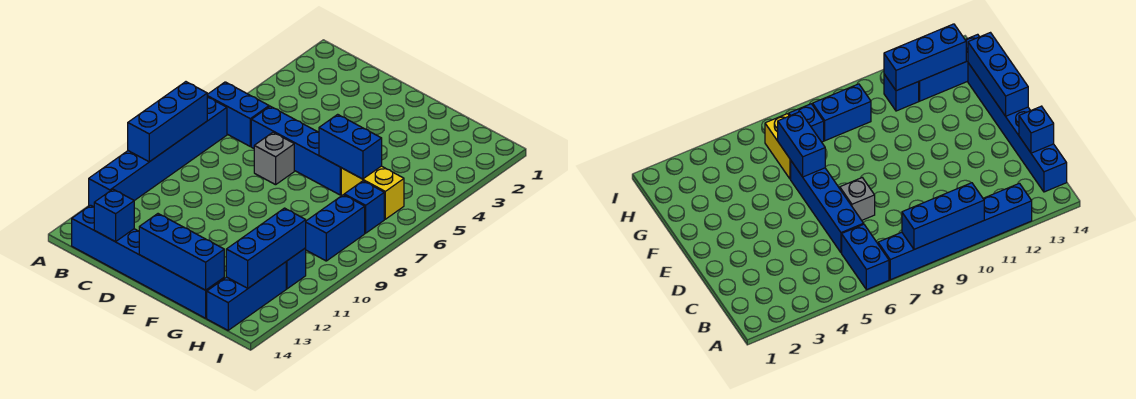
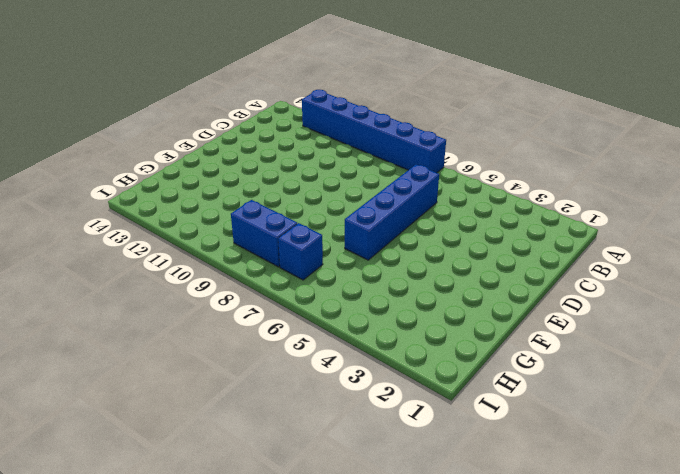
none -> blue brick A6:B6 level 1
none -> blue brick B14:G14 level 1
none -> grey brick D7 level 1

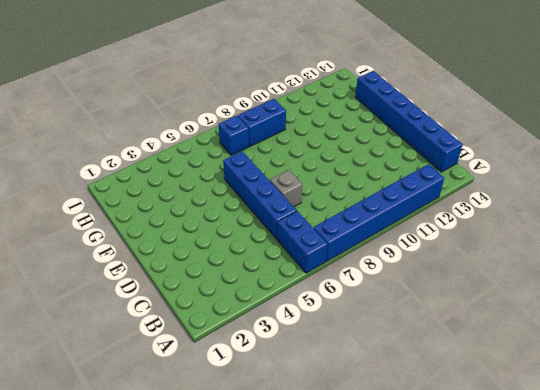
none -> yellow brick G6:H6 level 1
none -> blue brick H11 level 1
none -> blue brick H12:H14 level 1

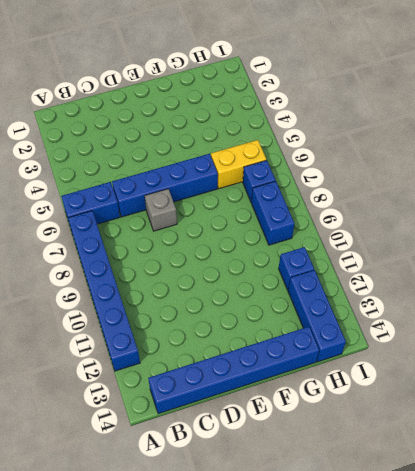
none -> blue brick A8:A10 level 2
none -> blue brick C14 level 2
none -> blue brick E14:G14 level 2

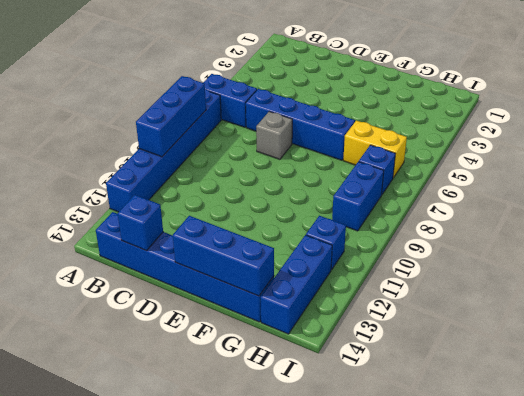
none -> blue brick F6:G6 level 2
none -> blue brick H11:H13 level 2

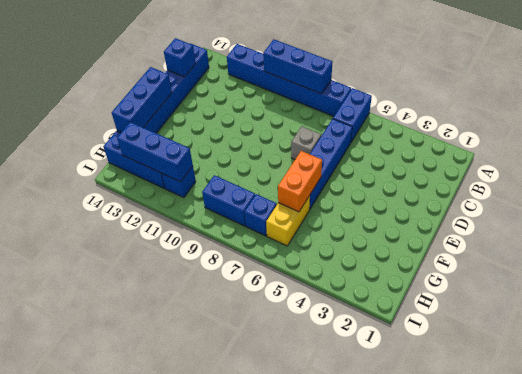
orange brick F6:G6 level 2 -> blue brick F6:G6 level 2

